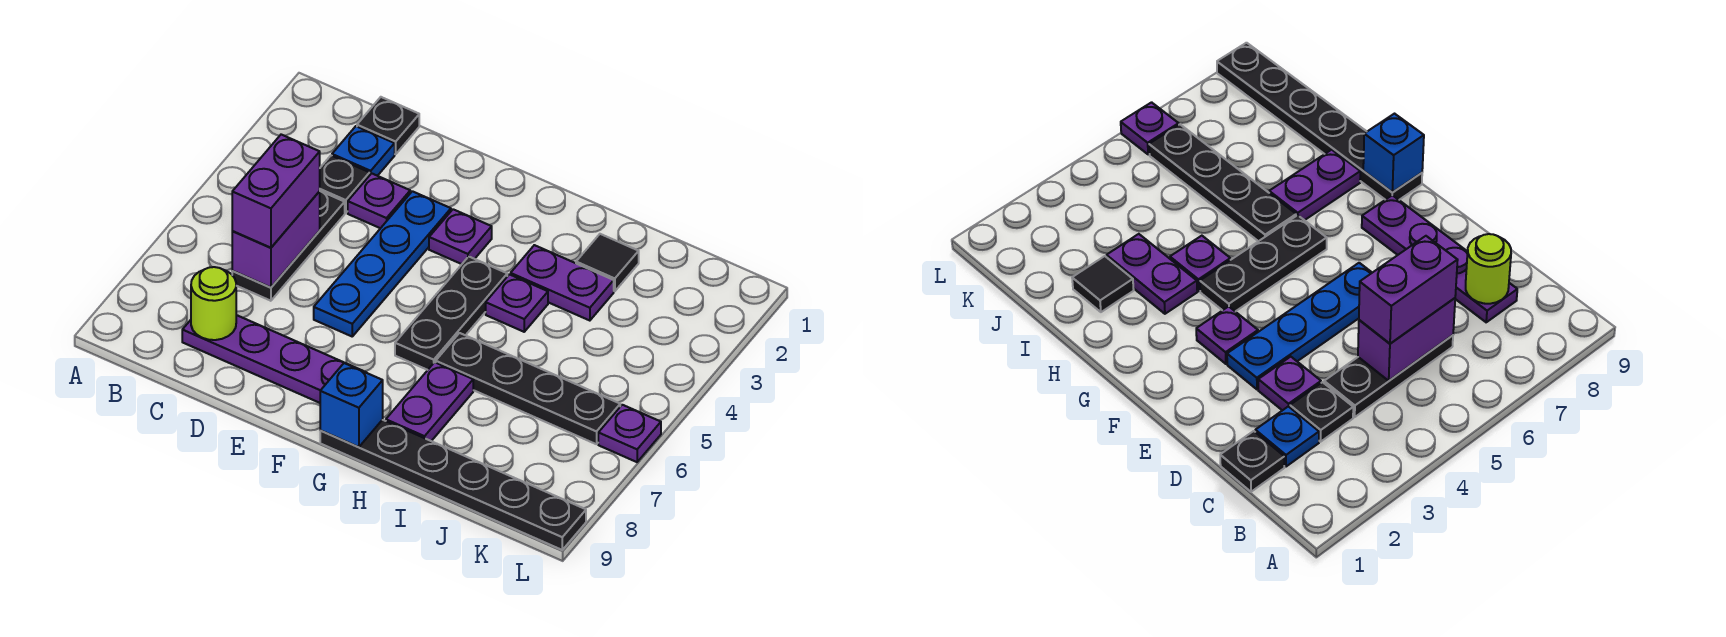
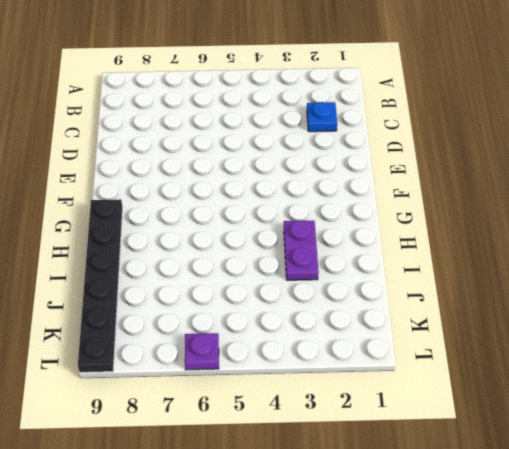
none -> black plate C1 level 1
none -> black plate C3 level 1
none -> black plate C4:C6 level 1

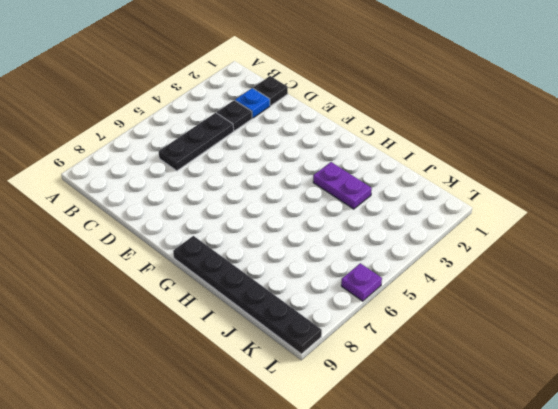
none -> purple plate C8:F8 level 1
none -> purple plate D3 level 1
none -> blue plate E3:E6 level 1

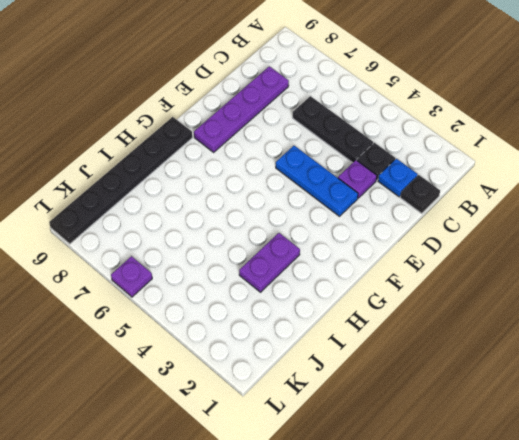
blue plate E3:E5 level 1 -> blue plate E3:E6 level 1
none -> purple plate F3 level 1
none -> black plate G4:G6 level 1
none -> purple plate H4 level 1

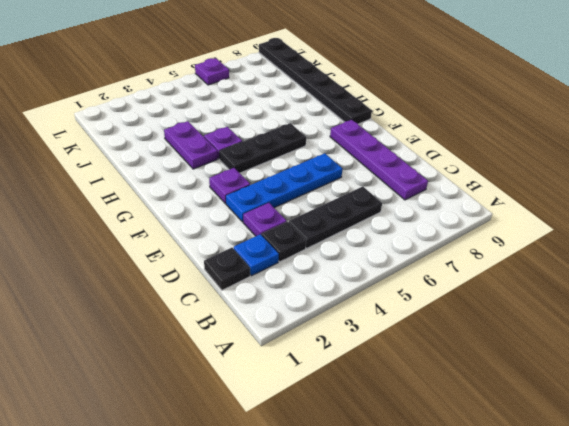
none -> black plate H6:K6 level 1
none -> purple plate H7:H8 level 1
none -> black tile I2 level 1

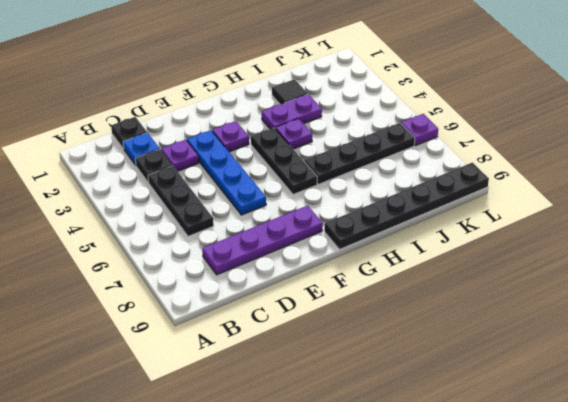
none -> purple plate H7:H8 level 1
none -> purple brick C5:C6 level 2
none -> lime round brick C8 level 2

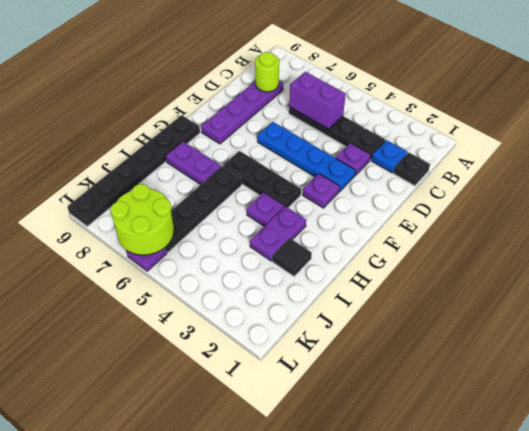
lime round brick K6:L7 level 2 -> none
none -> blue brick G9 level 2
none -> purple brick C5:C6 level 3

